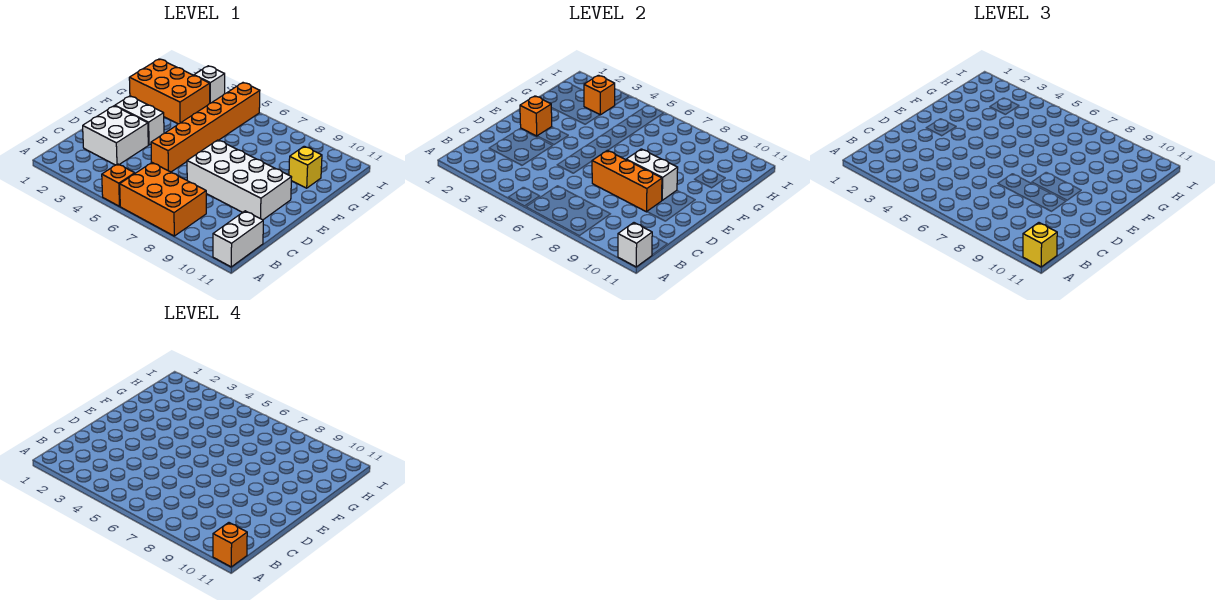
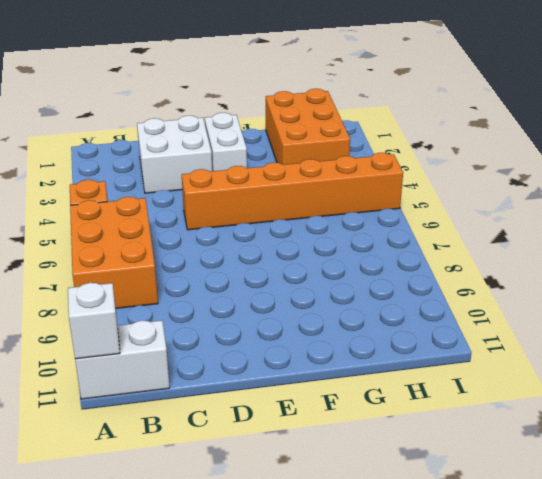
none -> white brick D7:E10 level 1
none -> yellow brick G10 level 1
none -> white brick I3 level 1

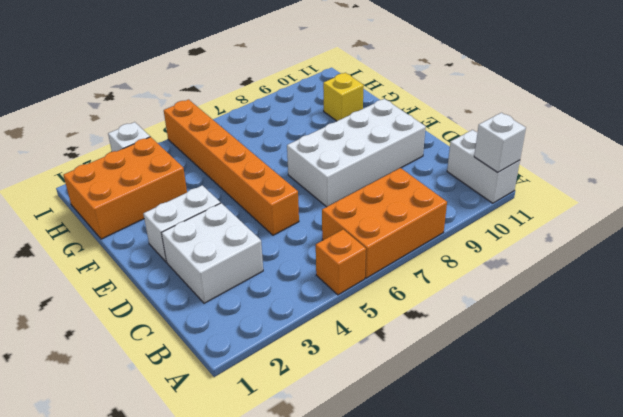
none -> orange brick D7:D9 level 2
none -> orange brick E2 level 2
none -> white brick E8:E9 level 2

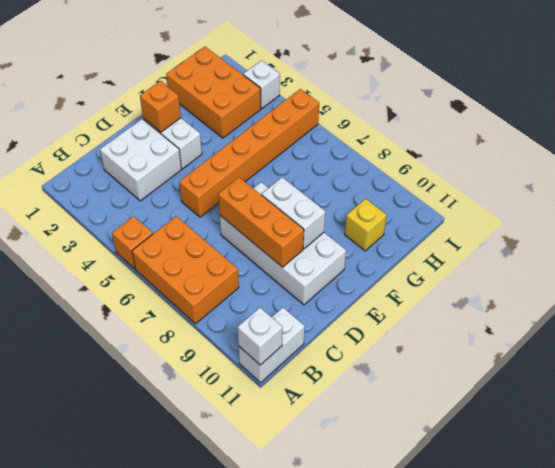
none -> orange brick H3 level 2
none -> yellow brick A11 level 3
none -> orange brick A11 level 4

